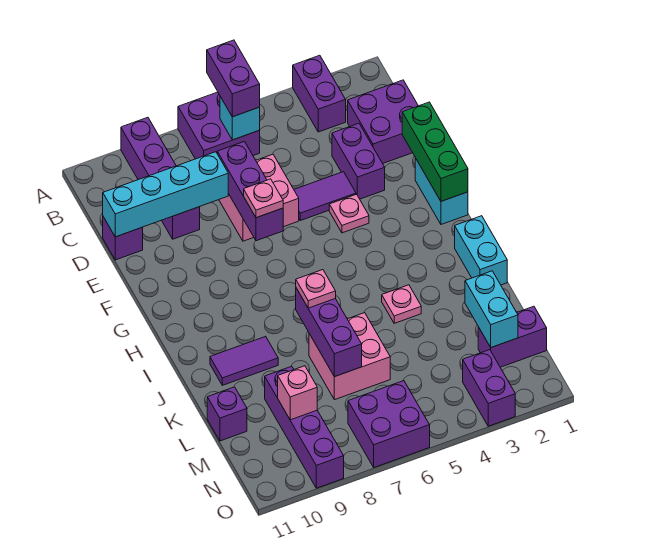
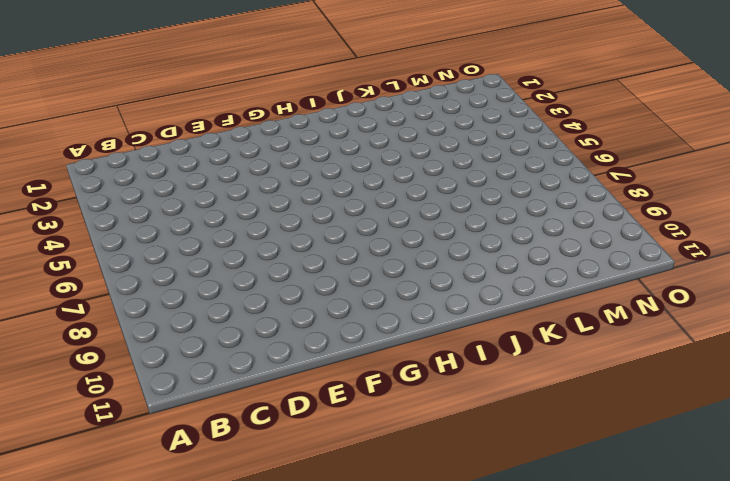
none -> purple brick A3:B3 level 1
none -> purple brick A6:B7 level 1
none -> purple brick A9:D9 level 1

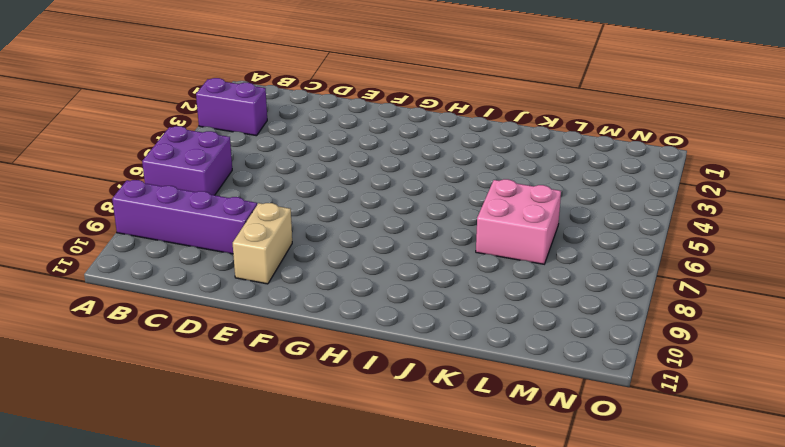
tan brick E9:E10 level 1 -> none
none -> purple brick C1:D2 level 1
none -> purple brick D3:E3 level 1
none -> pink brick D6:E7 level 1

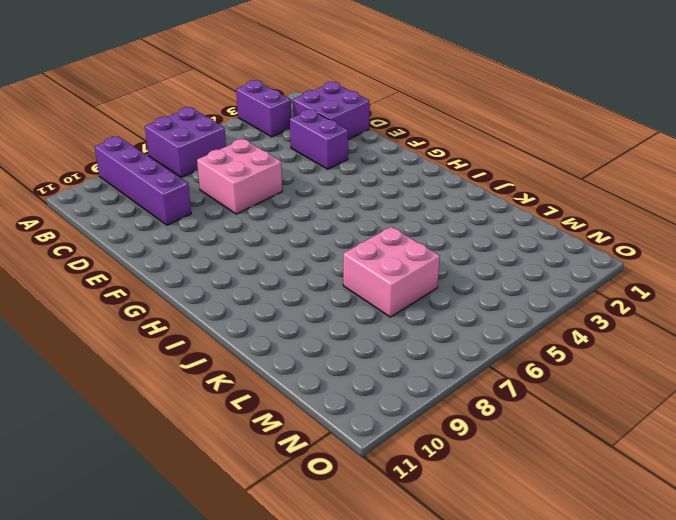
none -> purple brick D11 level 1
none -> purple tile E4:E5 level 1
none -> cyan brick F1:G1 level 1

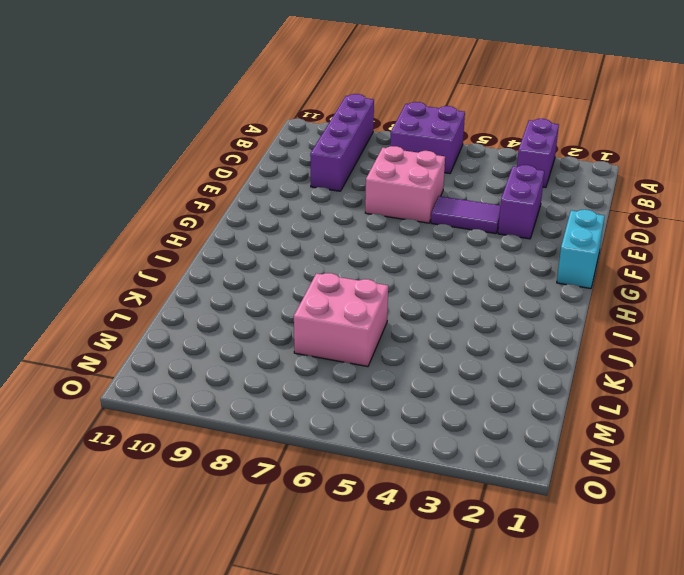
none -> purple brick C1:D2 level 1
none -> purple brick D11 level 1
none -> pink plate F4 level 1

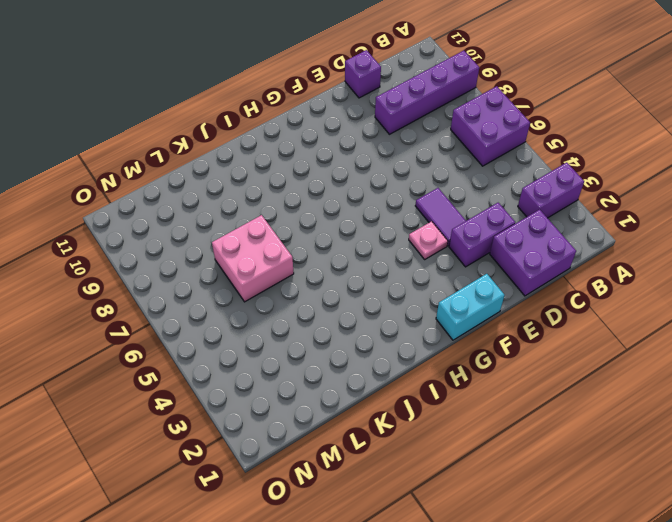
none -> pink brick D6:E7 level 1
none -> cyan brick I1:J1 level 1
none -> pink plate J4 level 1

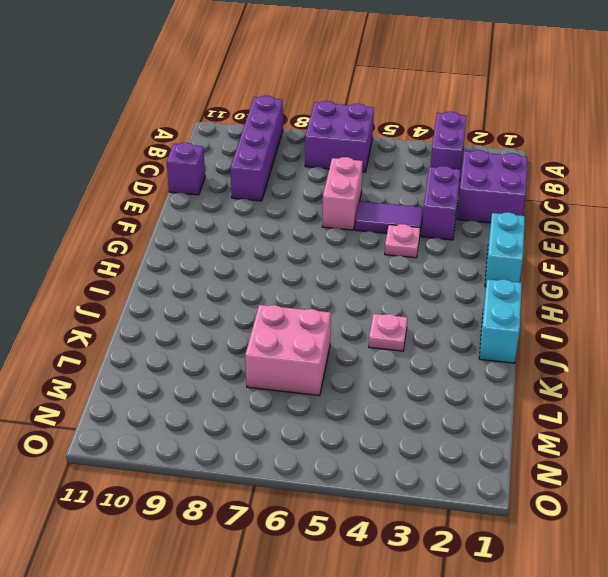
pink brick D6:E6 level 1 -> pink brick D6:E7 level 1
none -> purple tile J9:J10 level 1
none -> purple brick L9:O9 level 1
none -> purple brick L11 level 1

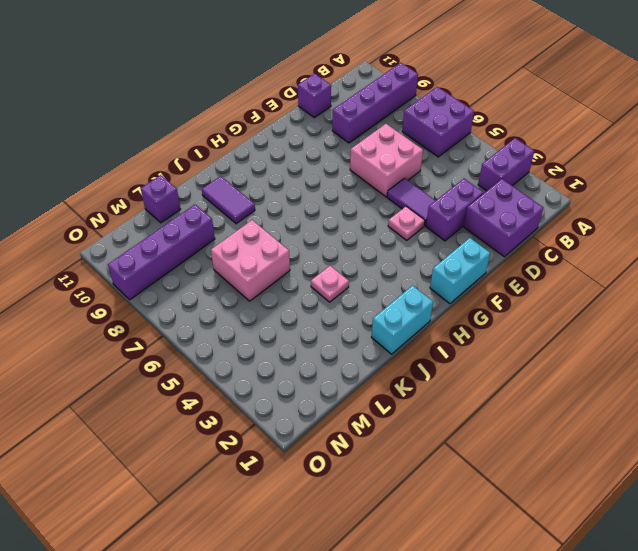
none -> purple brick M1:M2 level 1
none -> purple brick N3:O3 level 1
none -> purple brick N6:O7 level 1

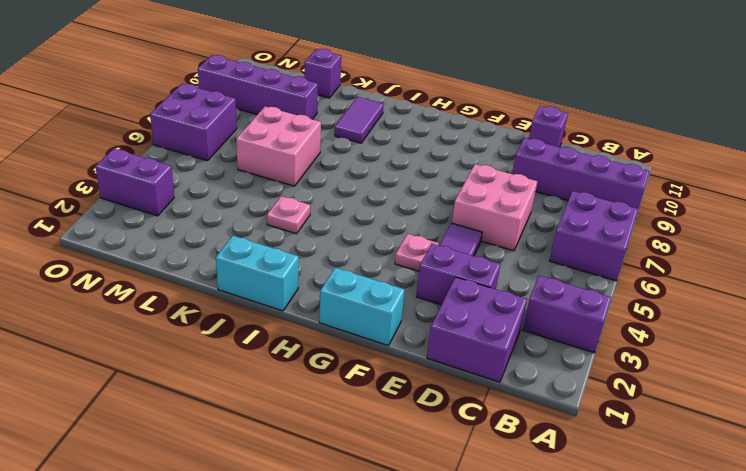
none -> purple brick M1:M2 level 1
none -> cyan brick B6 level 2
none -> purple brick D7:F7 level 2

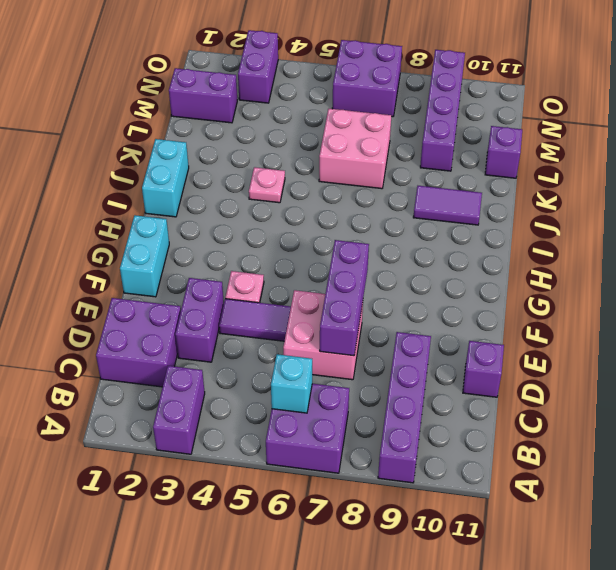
none -> cyan brick D8:D11 level 2
none -> green brick E1:G1 level 2
none -> purple brick J7:L7 level 2

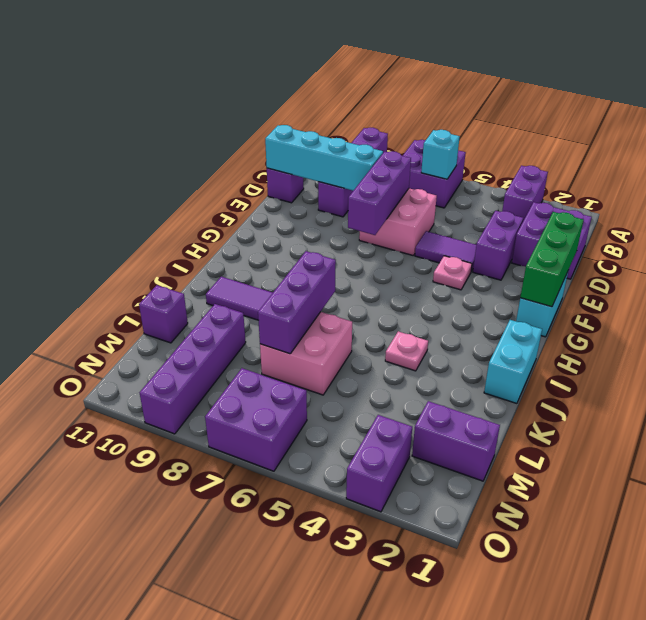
none -> cyan brick L2:M2 level 2
none -> pink brick M9 level 2
none -> purple brick A6:B6 level 3

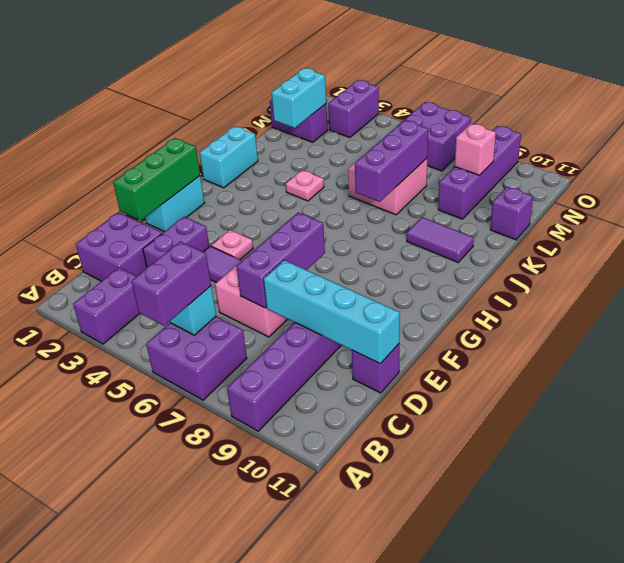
none -> pink plate F7 level 3
none -> pink plate J7 level 3

